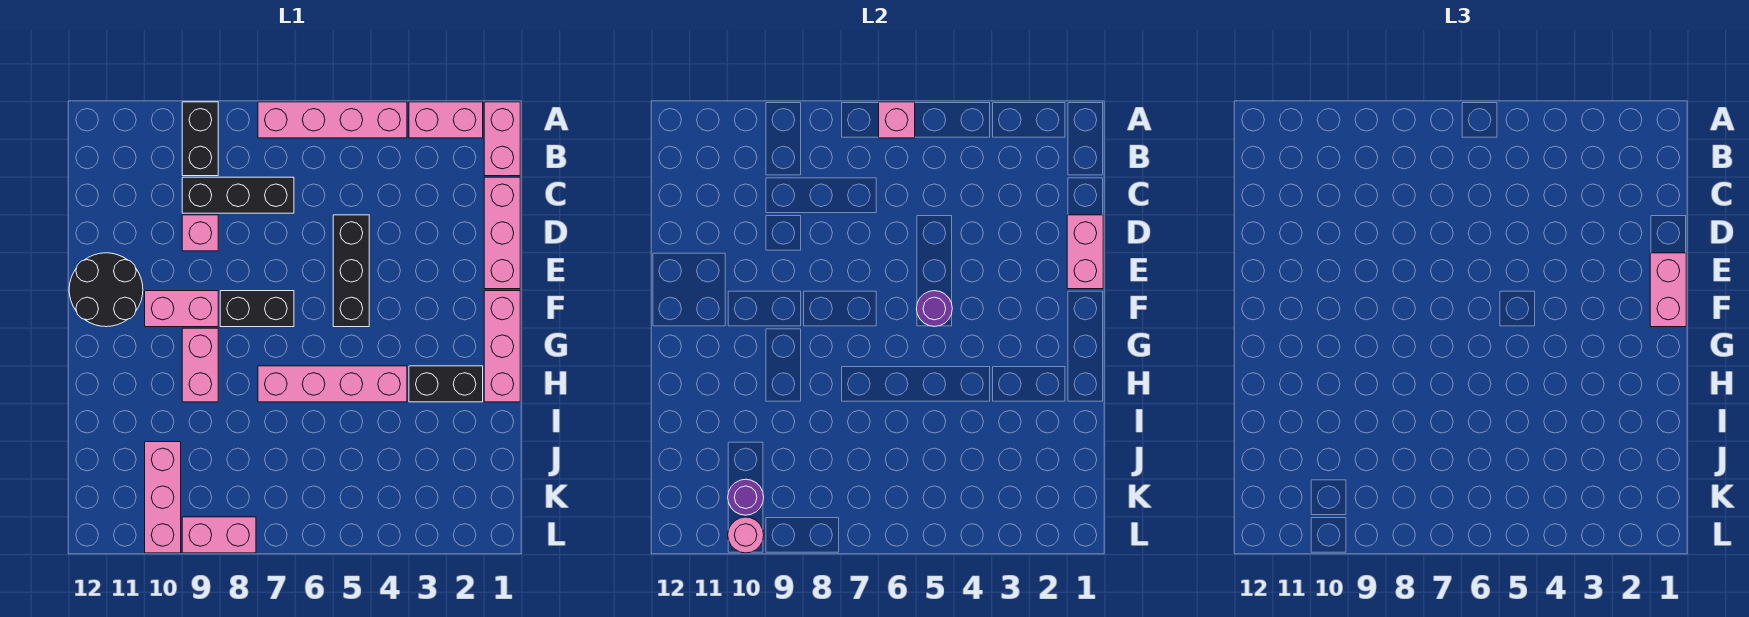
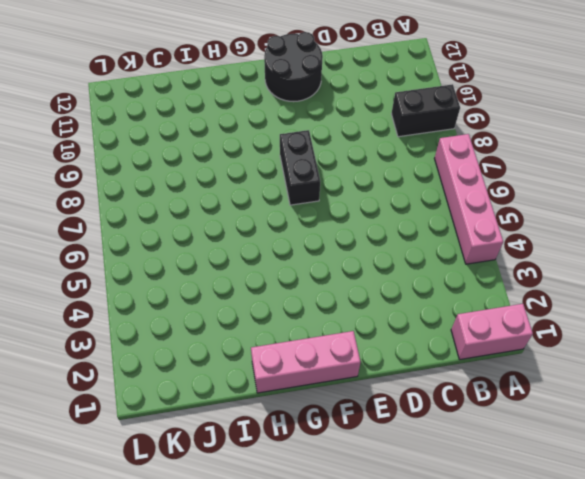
none -> pink brick A2:A3 level 1
none -> pink brick C1:E1 level 1
none -> black brick C7:C9 level 1

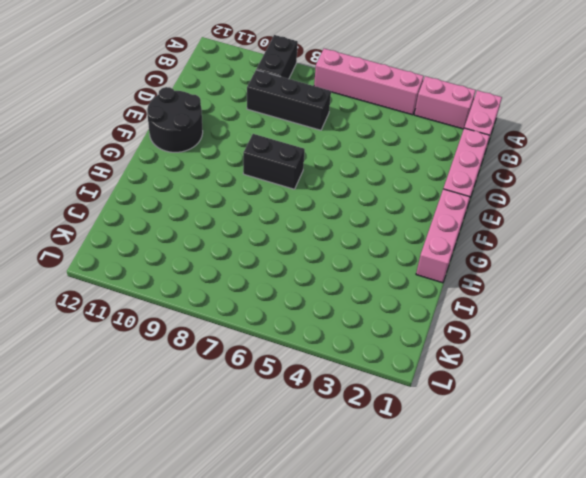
none -> black brick D5:F5 level 1
none -> pink brick D9 level 1
none -> pink brick F9:F10 level 1

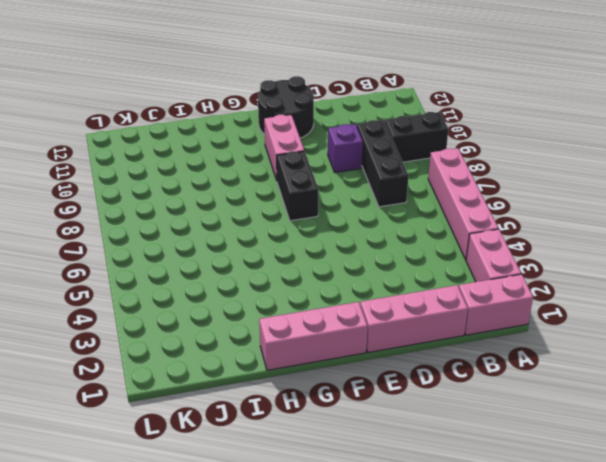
purple brick D9 level 1 -> pink brick D9 level 1
none -> black brick D5:F5 level 1
none -> pink brick G9:H9 level 1
none -> black brick H2:H3 level 1

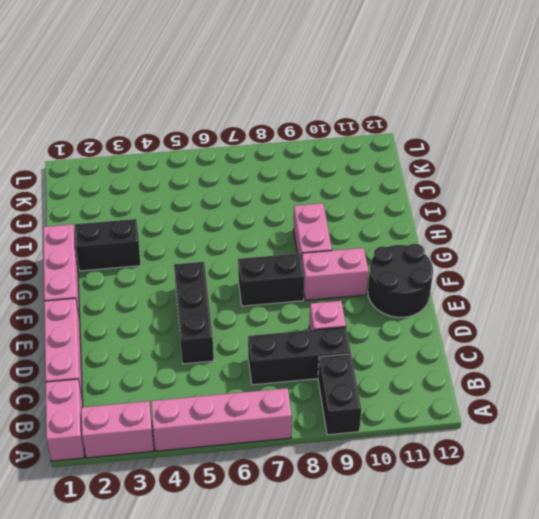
none -> pink brick H4:H7 level 1
none -> pink brick J10:L10 level 1
none -> pink brick L8:L9 level 1

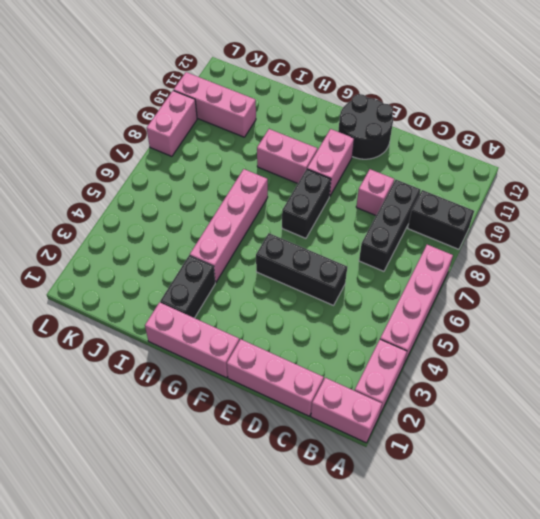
none -> pink brick A6 level 2
none -> pink brick D1:E1 level 2
none -> purple round brick F5 level 2

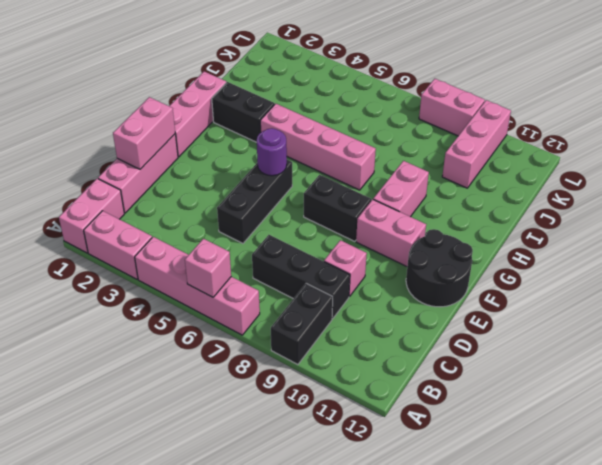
none -> purple round brick K10 level 2
none -> pink round brick L10 level 2
none -> pink brick E1:F1 level 3

